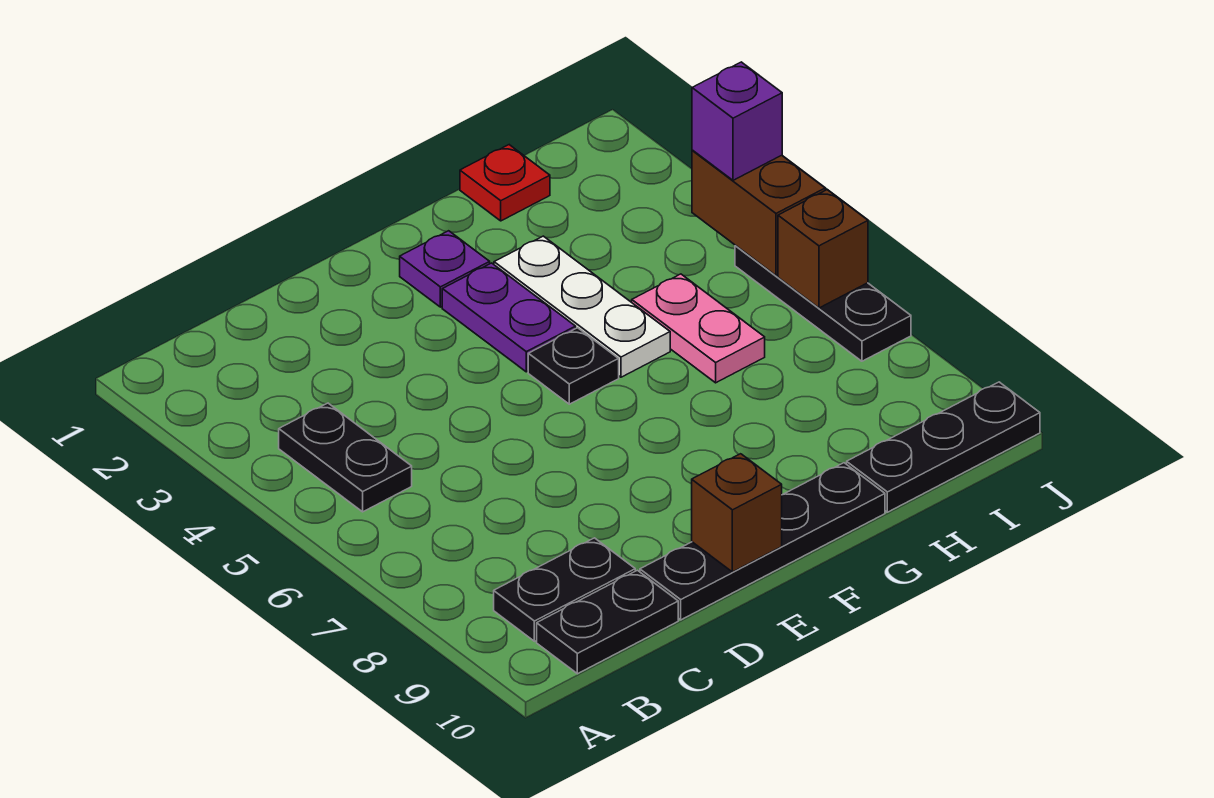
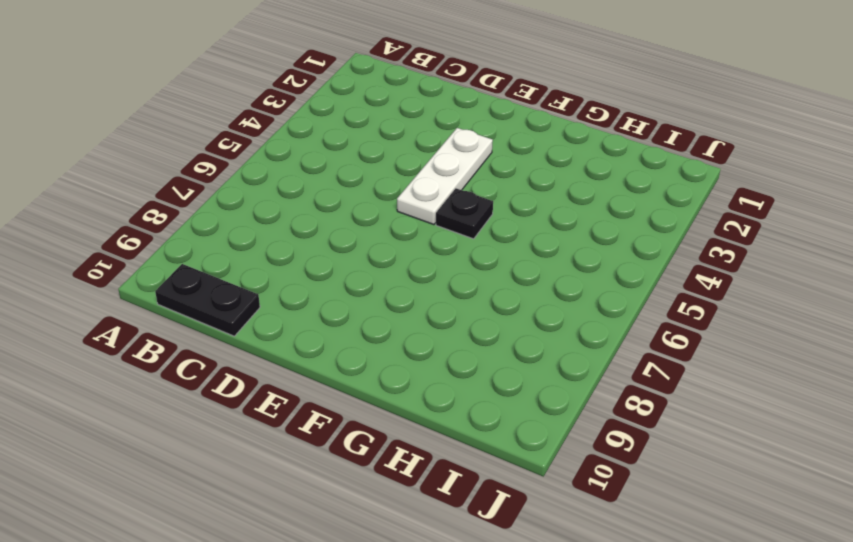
white plate E3:E5 level 1 -> white plate G3:G5 level 1
none -> black plate B4:B5 level 1
none -> black plate B9:C9 level 1
none -> black plate D10:G10 level 1

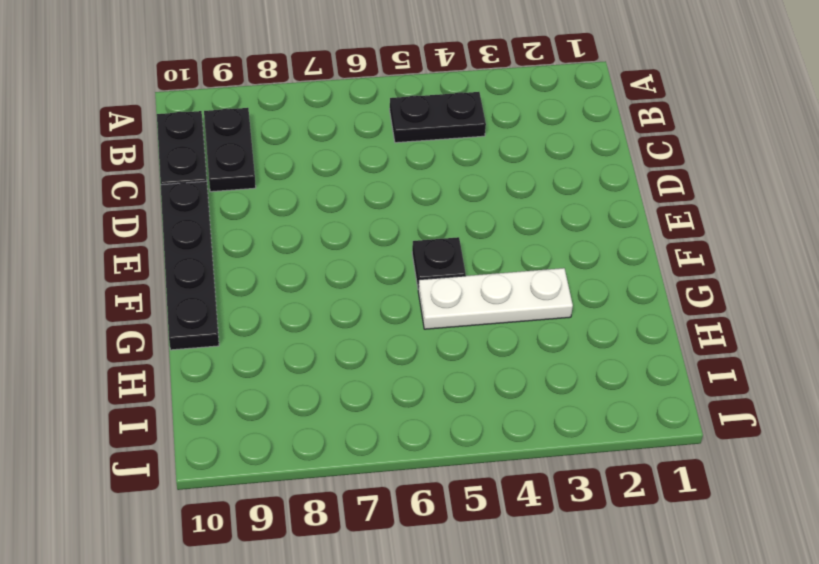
none -> purple plate F2 level 1
none -> purple plate F3:F4 level 1
none -> red plate H1 level 1

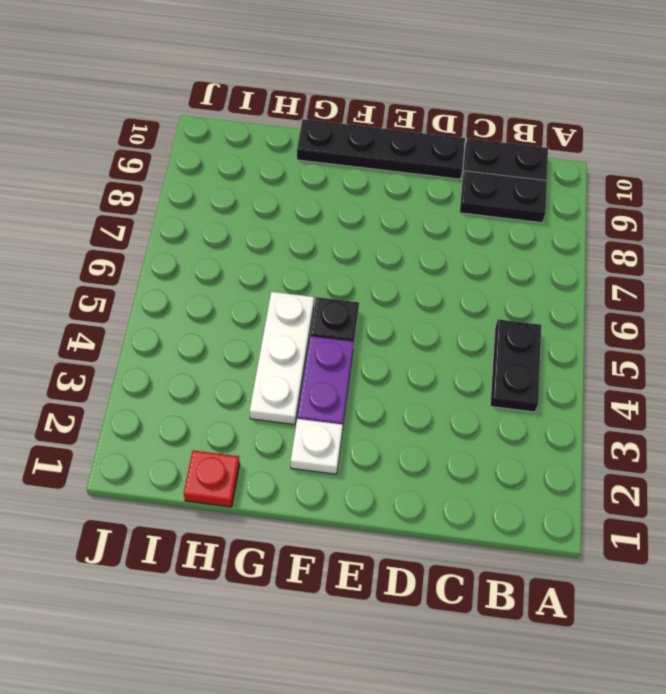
white plate F2 level 1 -> purple plate F2 level 1
none -> pink plate H5:H6 level 1
none -> black plate H10:J10 level 1
none -> black plate J5:J7 level 1

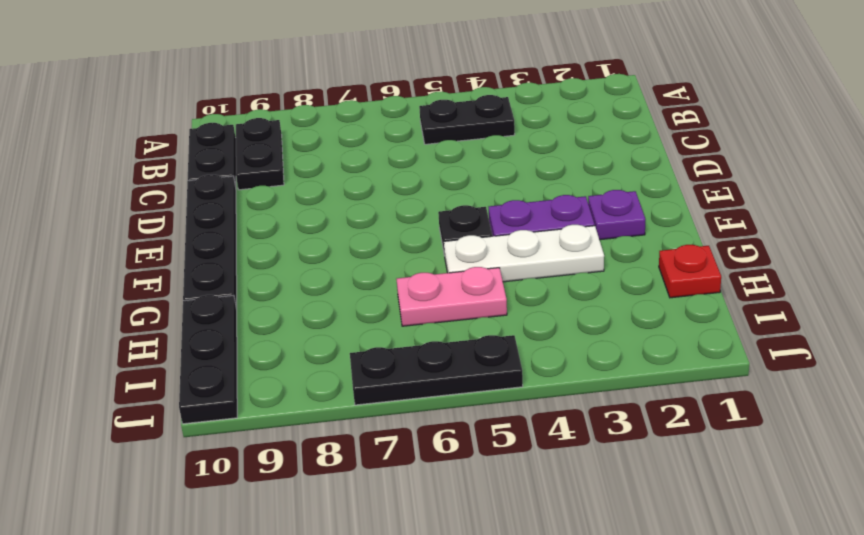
none -> brown brick E10 level 2
none -> brown brick J4:J5 level 2
none -> brown brick J6 level 2

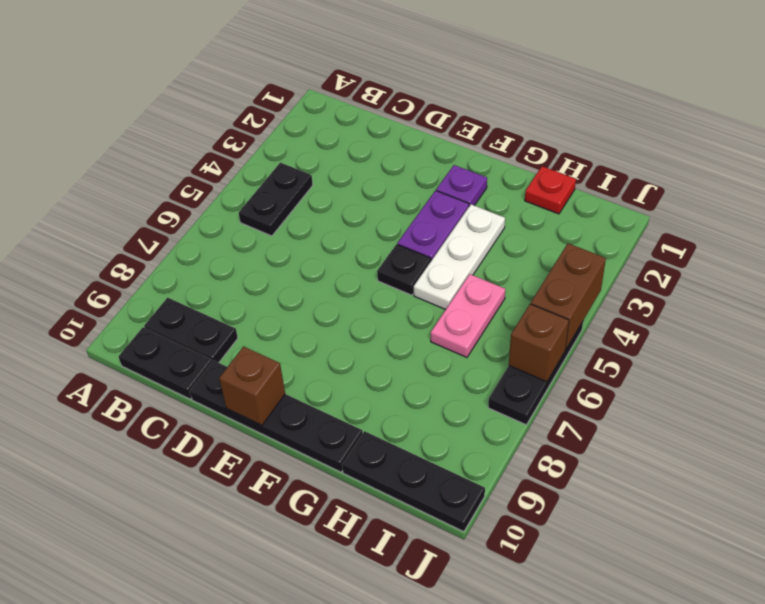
none -> purple brick J4 level 3

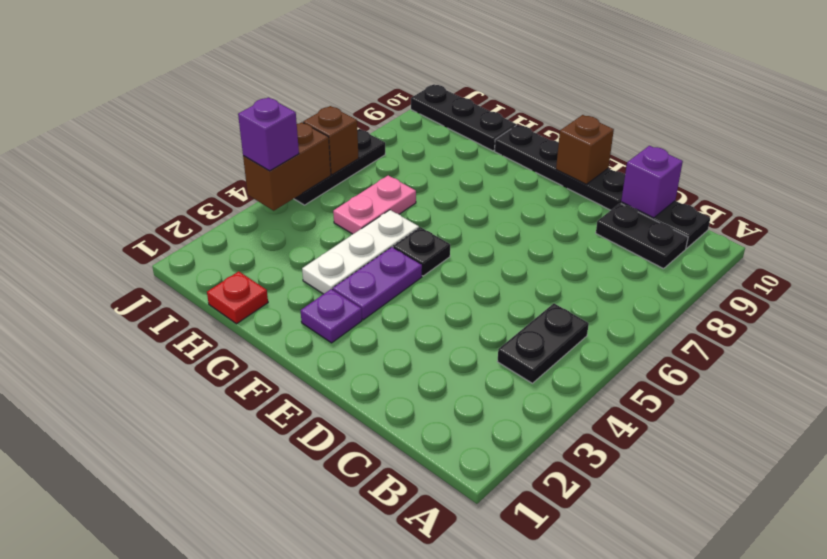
purple brick C10 level 2 -> none

